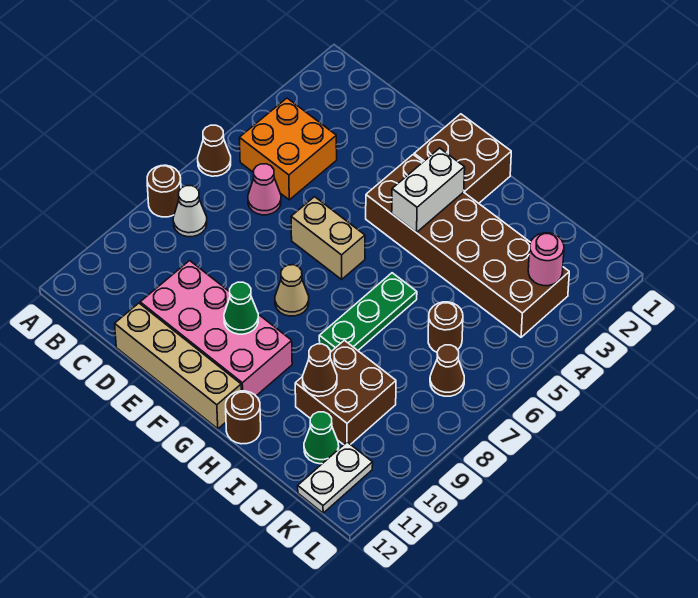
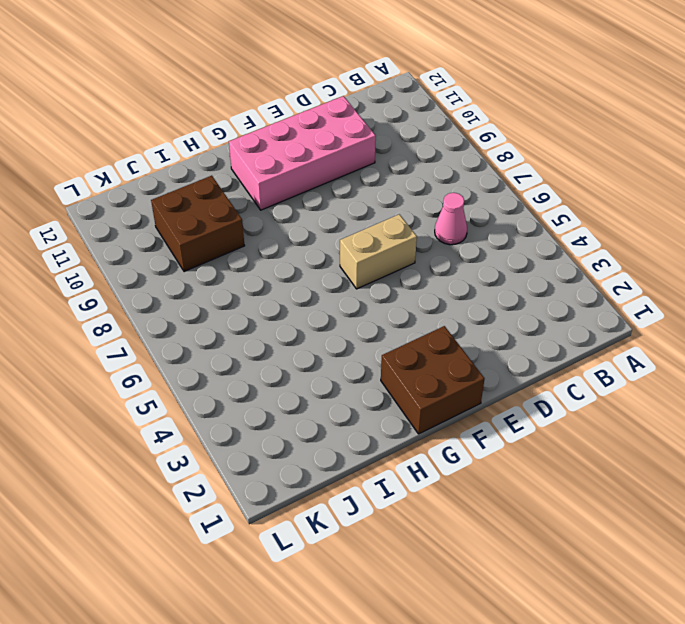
none -> brown cone A6 level 1
none -> brown round brick A8 level 1
none -> orange brick B4:C5 level 1

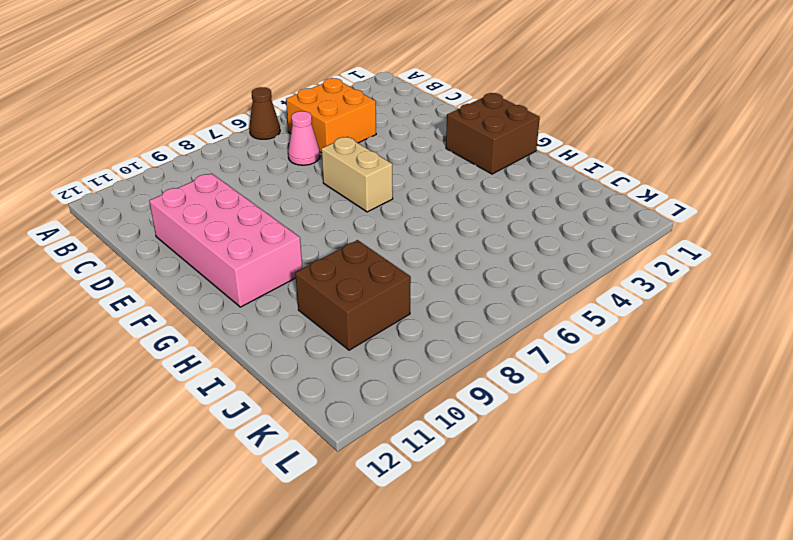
none -> brown round brick A8 level 1
none -> white cone B8 level 1
none -> tan brick D12:G12 level 1

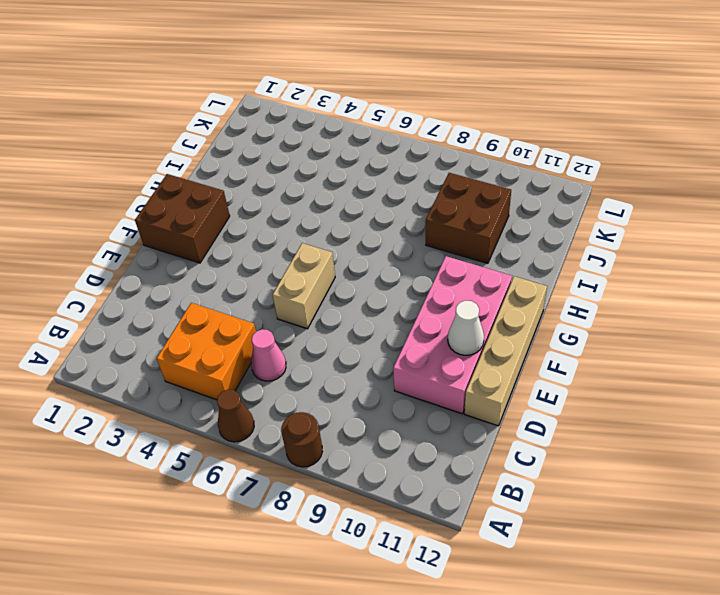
white cone E11 level 2 -> white cone B8 level 1
none -> brown brick F3:K4 level 1
none -> tan cone F8 level 1
none -> green plate H6:H8 level 1

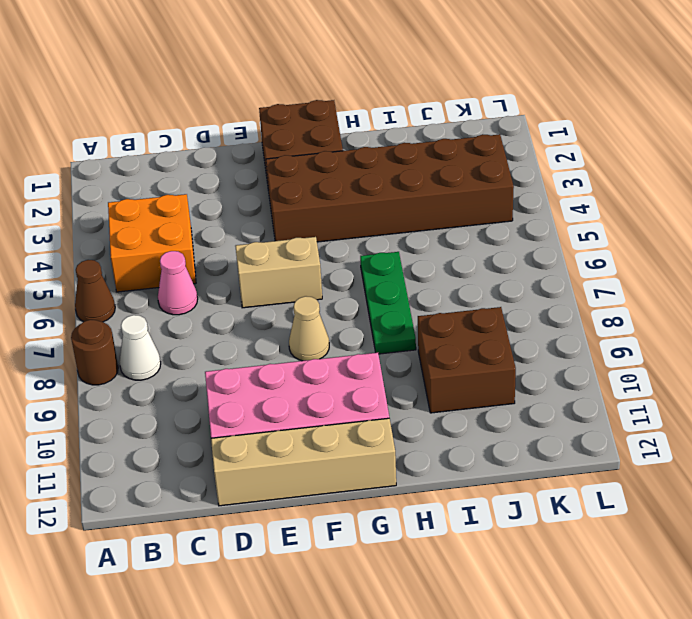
none -> brown round brick H12 level 1
none -> brown round brick J6 level 1
none -> green cone J11 level 1

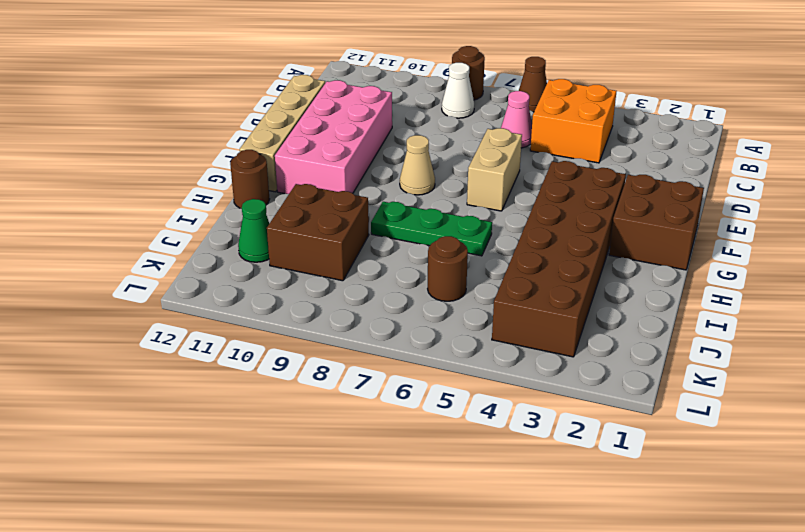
none -> brown cone K7 level 1
none -> white plate K11:K12 level 1
none -> green cone F10 level 2

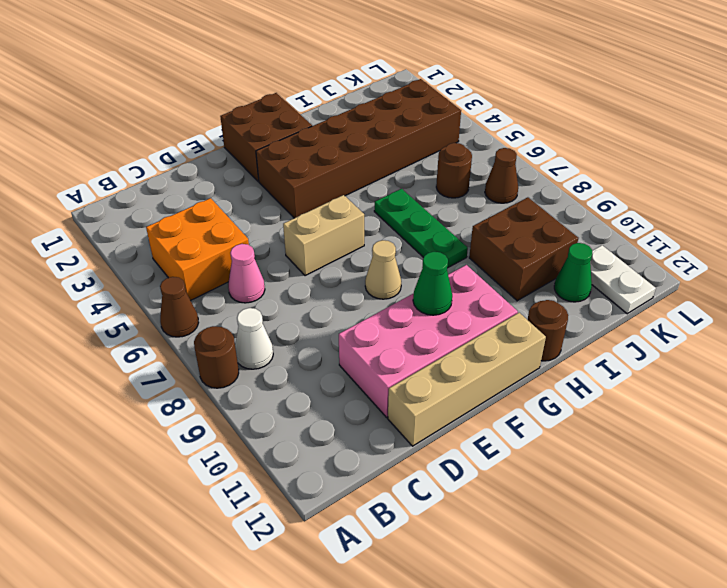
none -> white brick G3:G4 level 2
none -> brown cone I10 level 2
none -> pink round brick K3 level 2

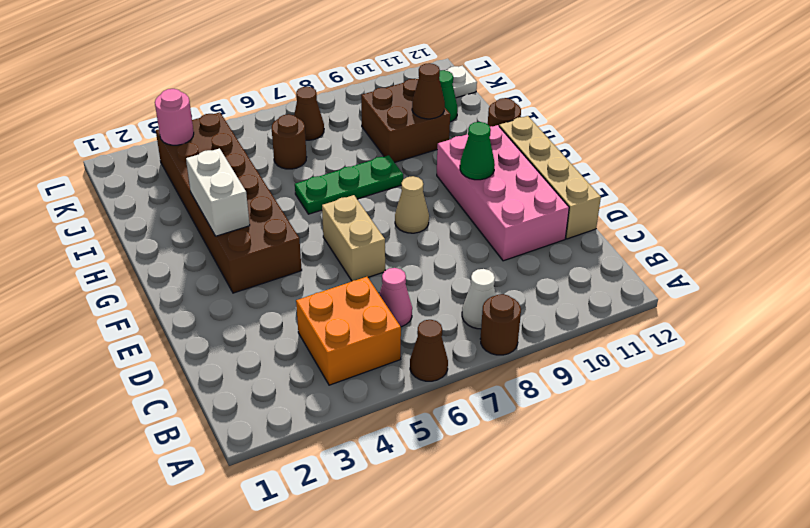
white brick G3:H3 level 2 -> white brick G3:G4 level 2
none -> brown brick F1:G2 level 1

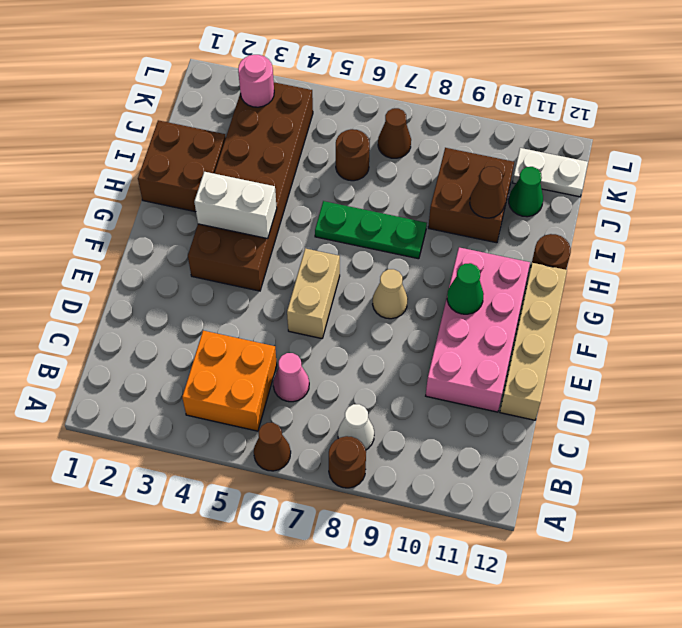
brown brick H1:I2 level 1 -> brown brick F1:G2 level 1

